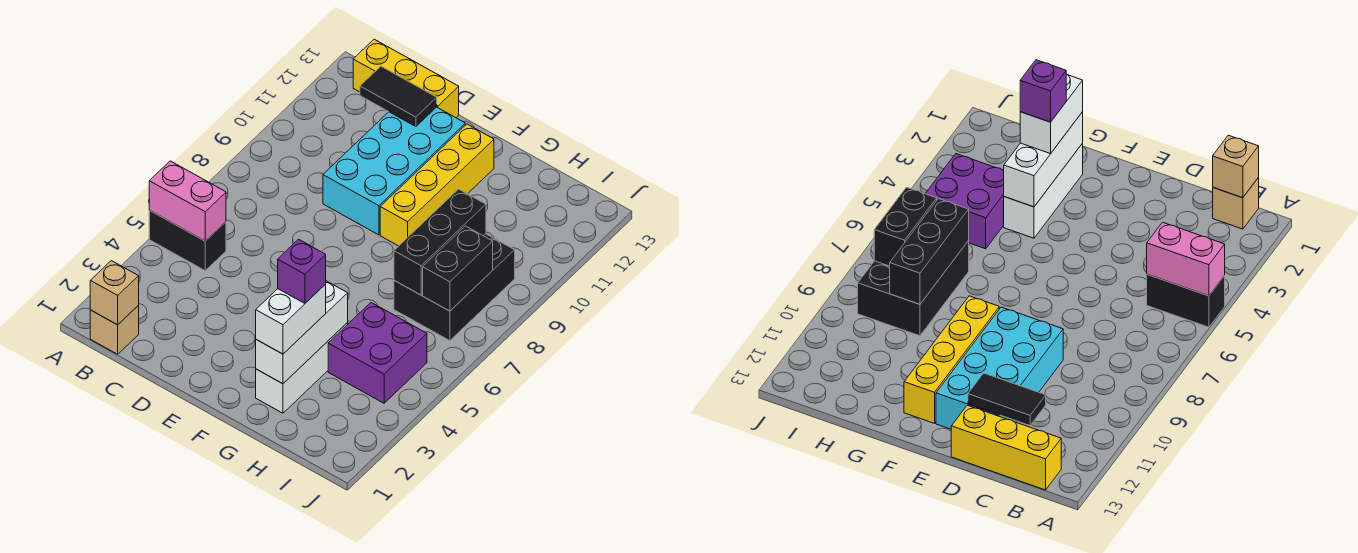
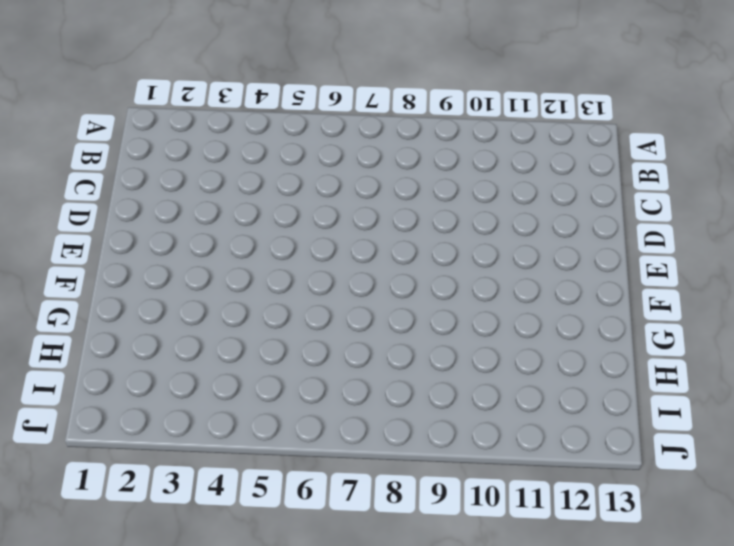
none -> black brick A5:B5 level 1
none -> tan brick B1 level 1
none -> yellow brick B13:D13 level 1

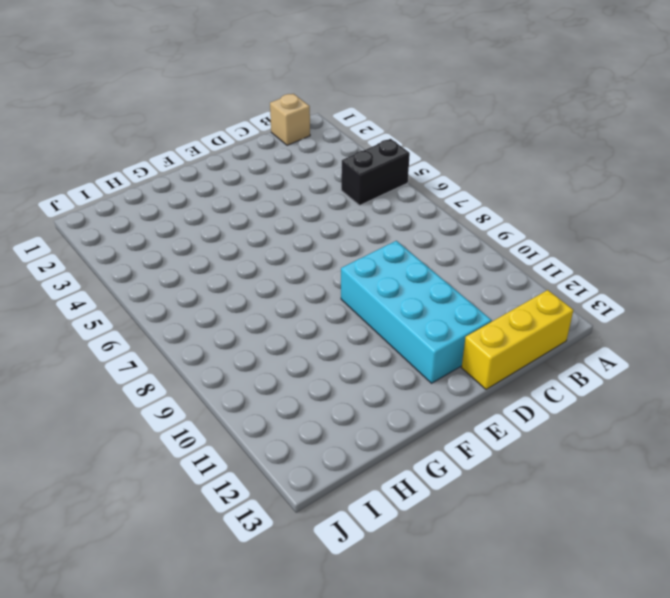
none -> yellow brick F9:F12 level 1
none -> white brick G2:G4 level 1
none -> purple brick H4:I5 level 1

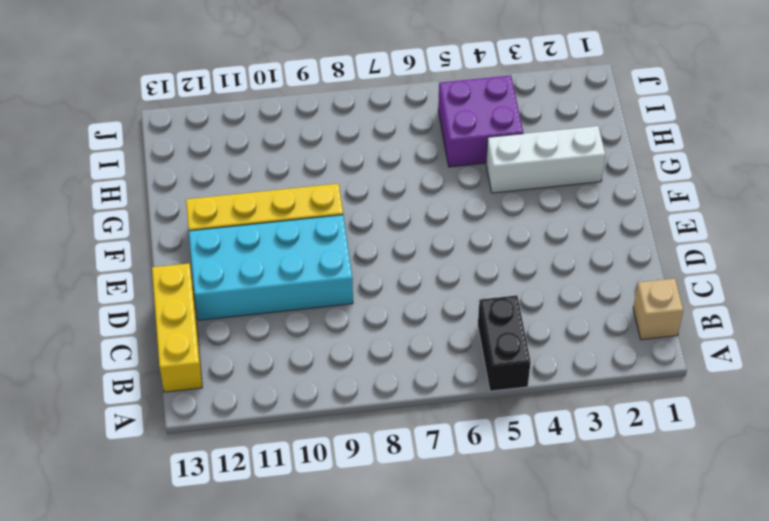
none -> black brick H7:I9 level 1
none -> pink brick A5:B5 level 2
none -> tan brick B1 level 2

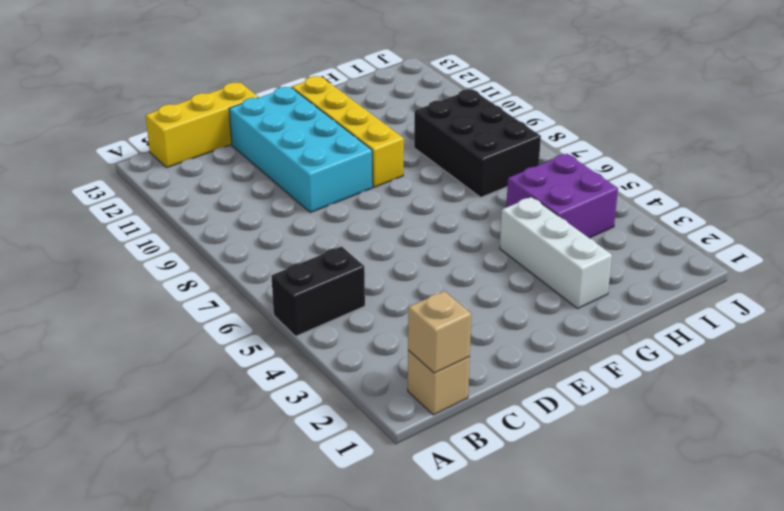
none -> pink brick A5:B5 level 2
none -> black tile C12:D12 level 2
none -> white brick G2:G4 level 2

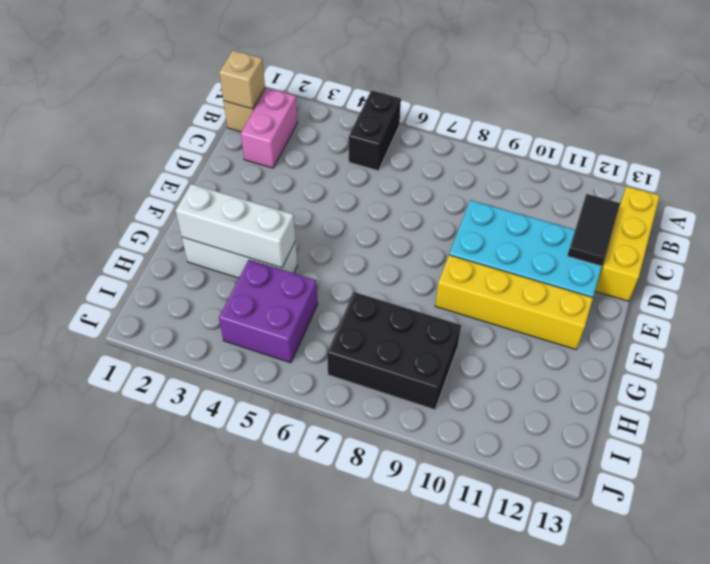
pink brick B2:C2 level 1 -> pink brick A5:B5 level 2
none -> black brick H7:H9 level 2
none -> black brick I7:I8 level 2
none -> white brick G2:G3 level 3

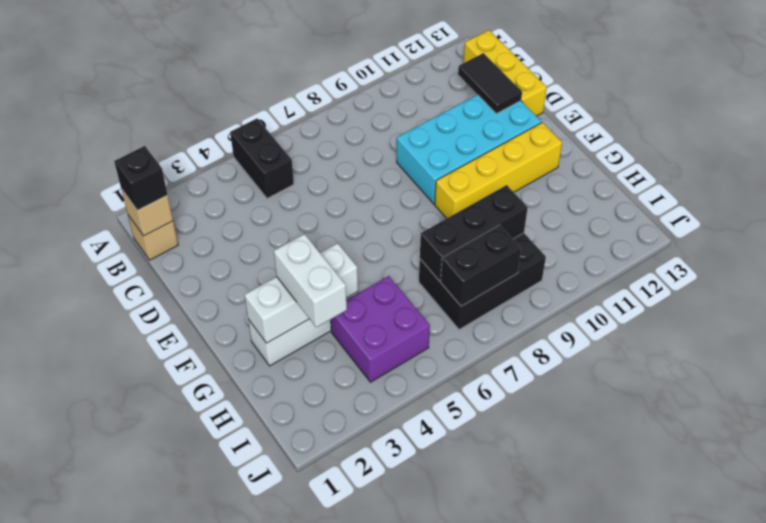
black brick B1 level 3 -> none
white brick G3:H3 level 3 -> white brick G2:G3 level 3
none -> pink brick A5:B5 level 2
none -> purple brick G3 level 4

